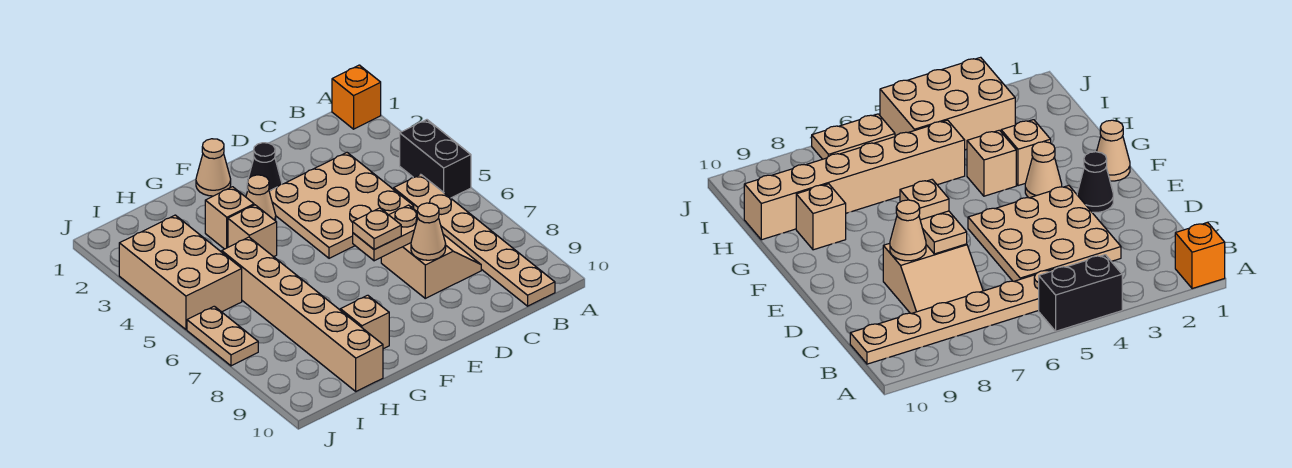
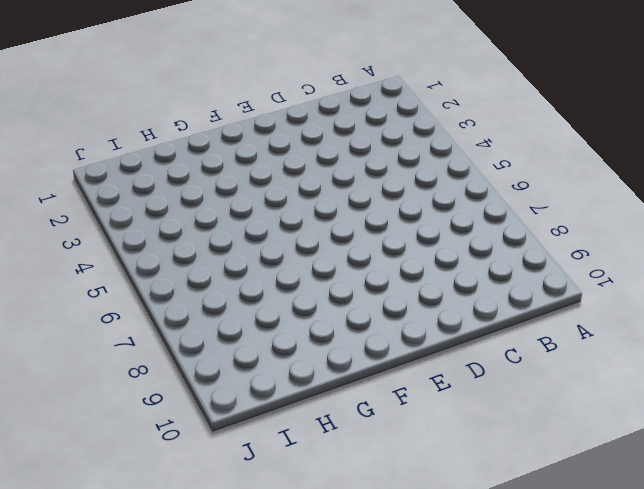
none -> orange brick A1 level 1
none -> black brick A4:A5 level 1
none -> tan plate B5:B10 level 1

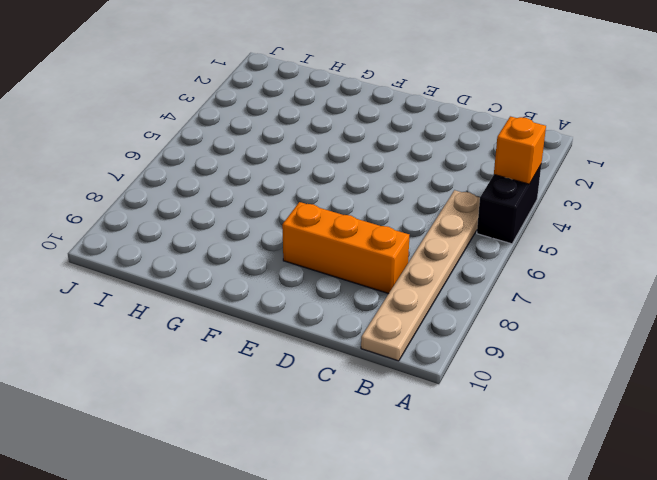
orange brick A4 level 2 -> orange brick A1 level 1
orange brick C8:E8 level 1 -> tan slope C7:D8 level 1 top D
none -> tan plate C3:E5 level 1
none -> black cone E2 level 1
none -> tan cone F1 level 1

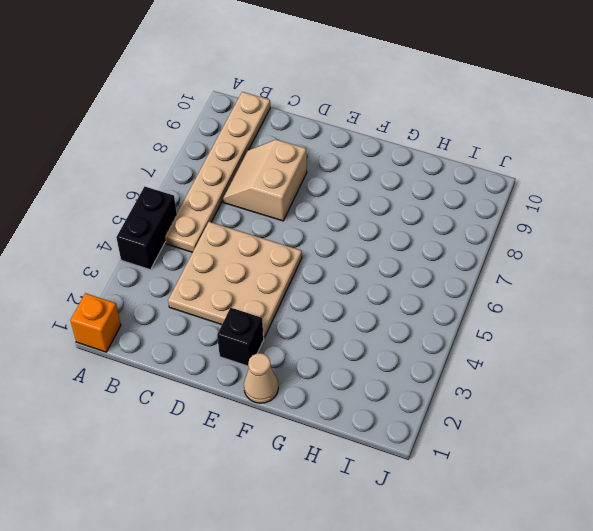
black brick E2 level 1 -> black cone E2 level 1
none -> tan cone F3 level 1
none -> tan brick G3 level 1
none -> tan brick G4 level 1

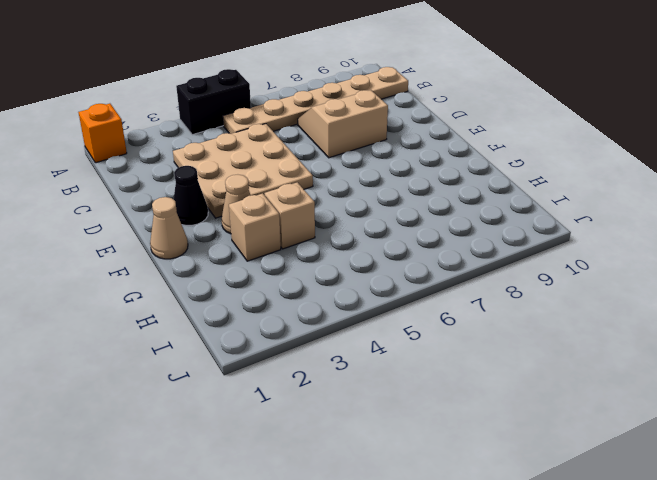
none -> tan brick G9 level 1
none -> tan brick H5:H10 level 1
none -> tan brick I3:J5 level 1

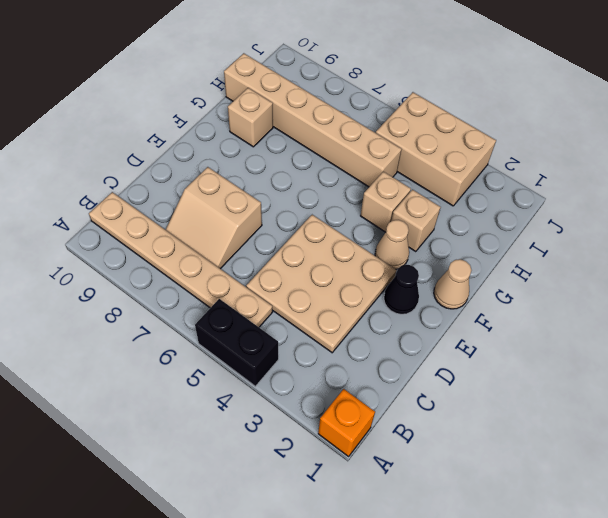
none -> tan plate J6:J7 level 1
none -> tan plate D7:E7 level 2
none -> tan cone D8 level 2

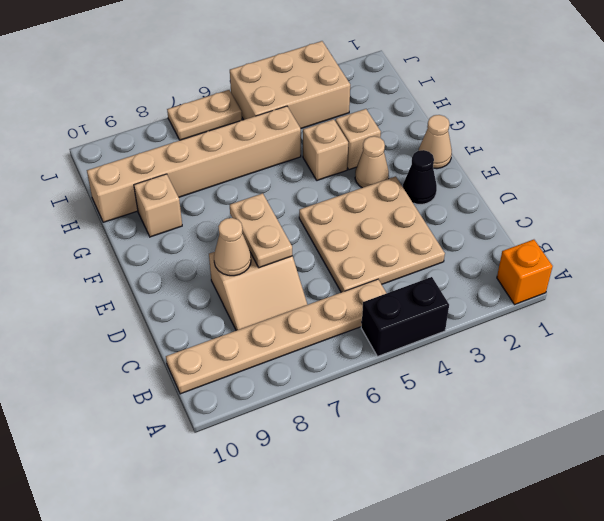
none -> tan plate E7 level 3

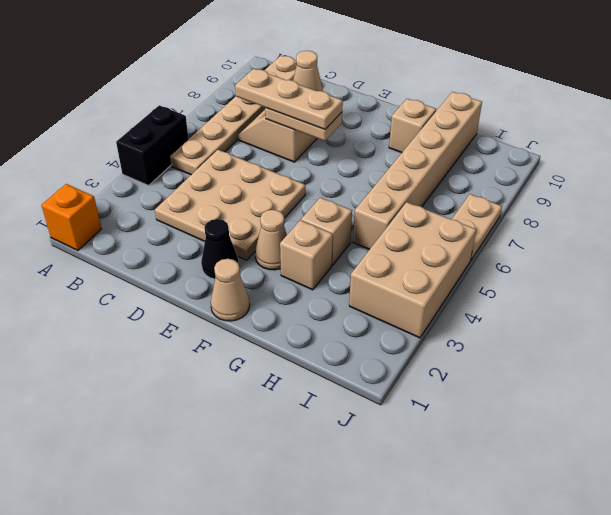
tan plate C7:E7 level 3 -> tan plate E7 level 3

